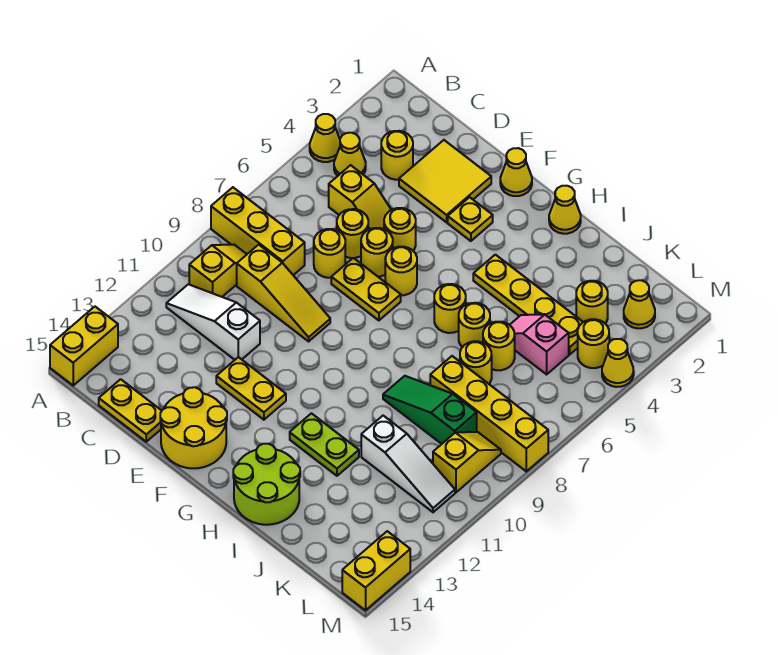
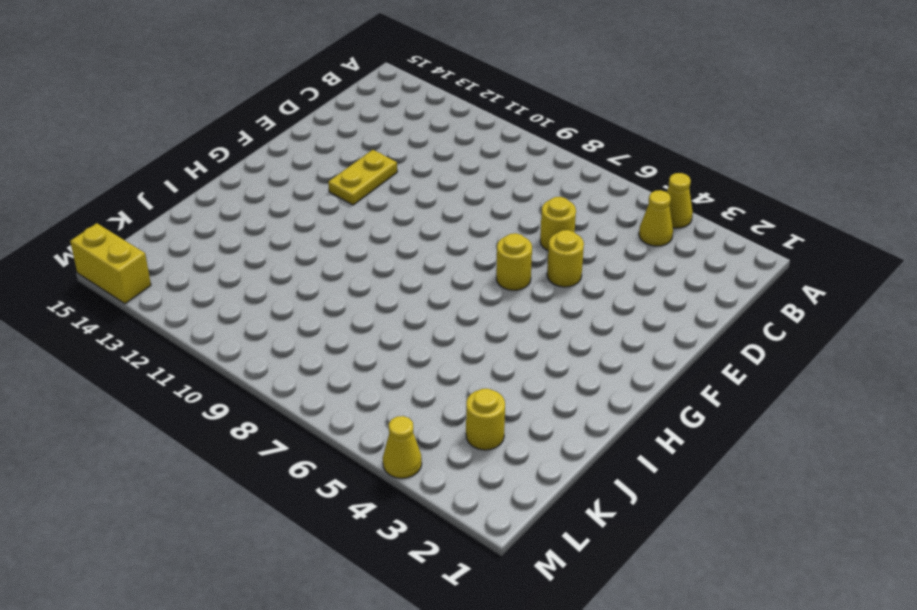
none -> yellow brick A8:C8 level 1
none -> yellow brick A14:A15 level 1
none -> yellow slope B9:B10 level 1 top 10
none -> white slope B11:D11 level 1 top D

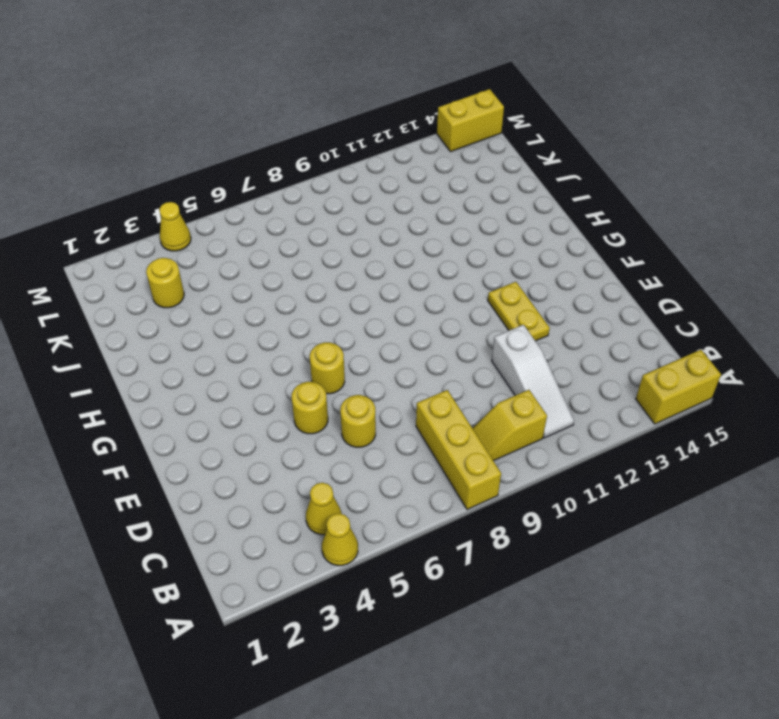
none -> yellow round brick C3 level 1
none -> yellow slope C5:D5 level 1 top C
none -> yellow slope C9:E9 level 1 top C
none -> yellow plate C15:D15 level 1

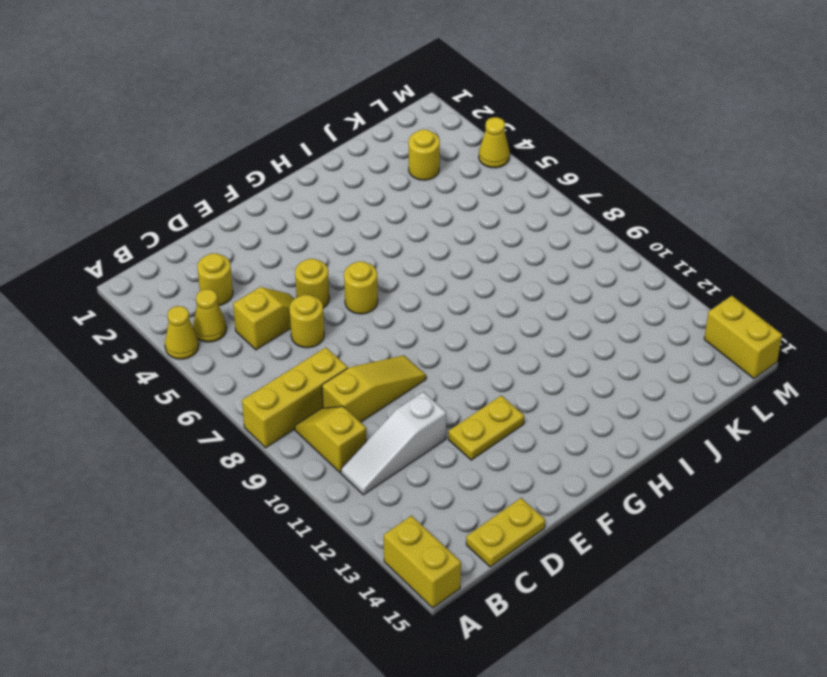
none -> yellow tile D2:E3 level 1
none -> yellow round brick D7 level 1
none -> yellow round brick E6 level 1
none -> yellow plate E7:F7 level 1

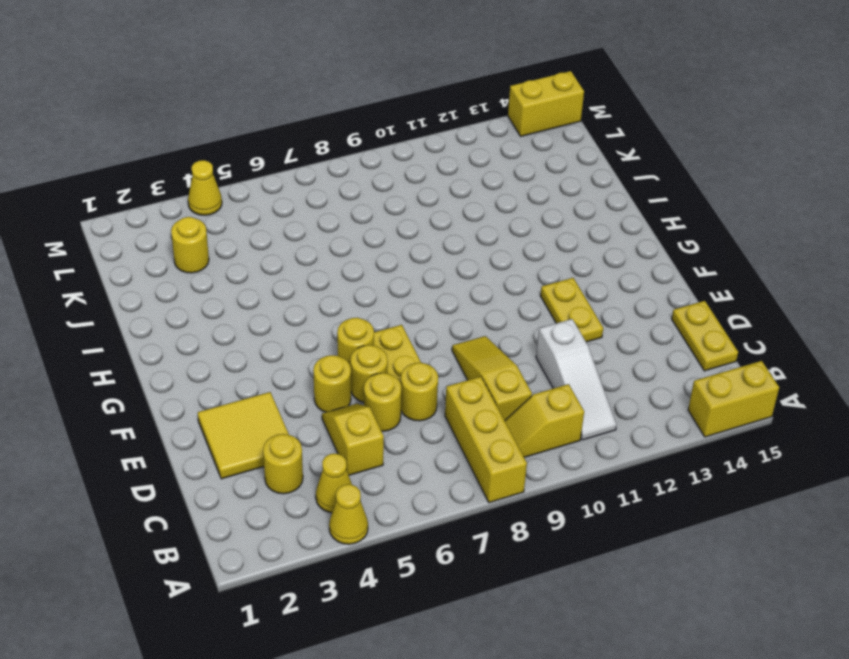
none -> yellow round brick E14:F15 level 1
none -> yellow cone F1 level 1
none -> yellow plate F3 level 1
none -> yellow cone H1 level 1

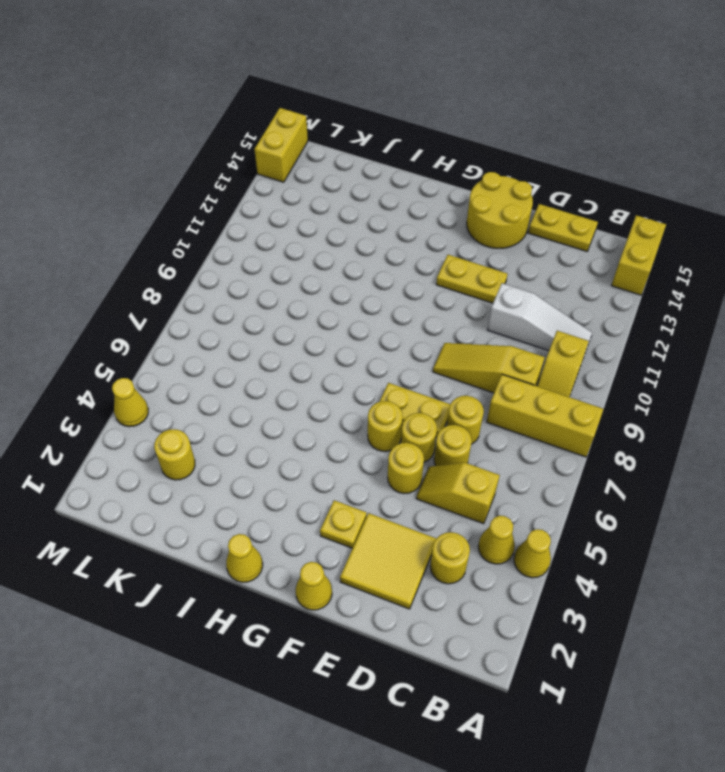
none -> yellow plate H4:K4 level 1
none -> yellow round brick H6 level 1
none -> lime plate H12:I12 level 1
none -> lime round brick H14:I15 level 1

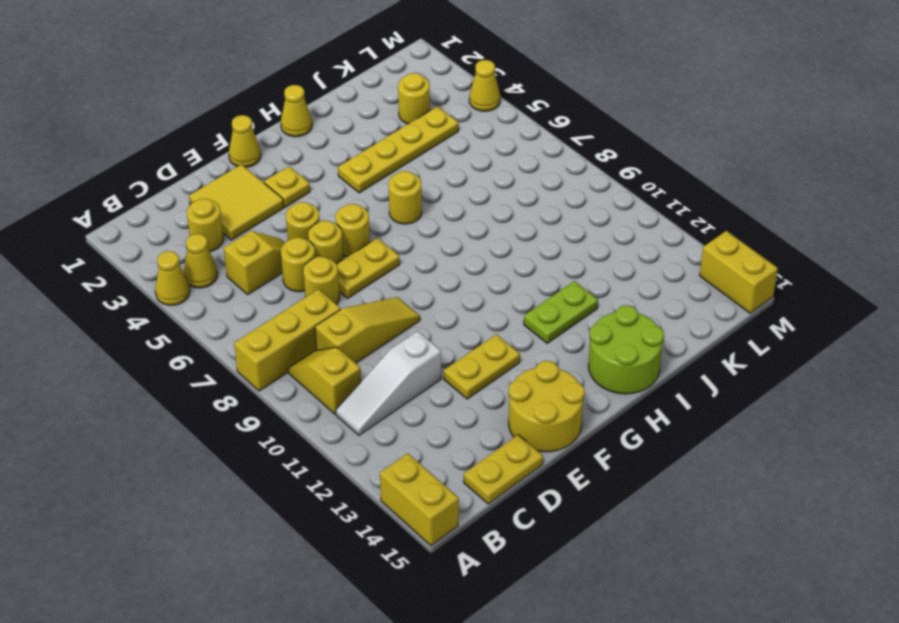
none -> yellow round brick I6 level 1
none -> green slope I9:K9 level 1 top K
none -> pink slope J5:K5 level 1 top K
none -> yellow round brick J6 level 1

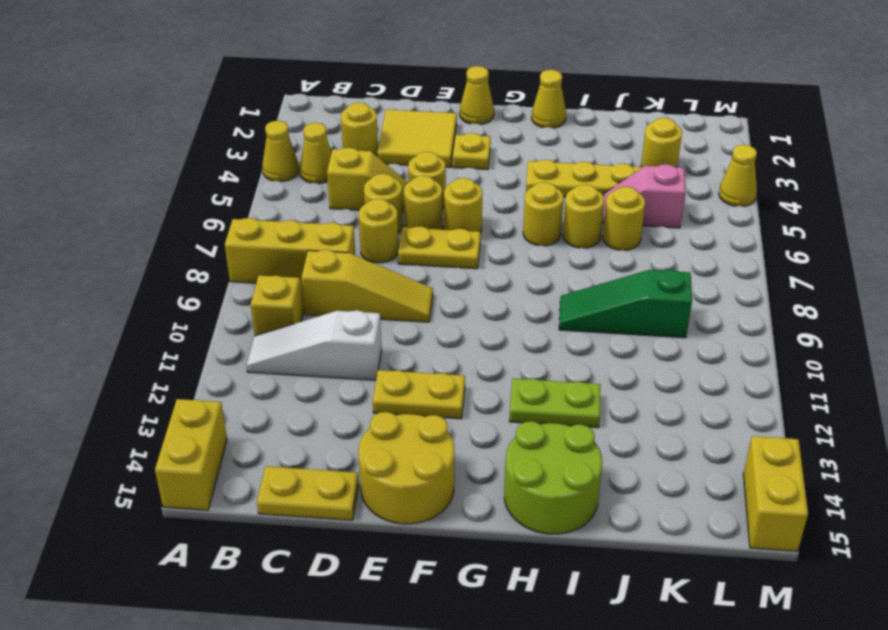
none -> yellow round brick J7 level 1
none -> yellow brick J8:M8 level 1
none -> white slope J11:L11 level 1 top J
none -> yellow cone L2 level 1

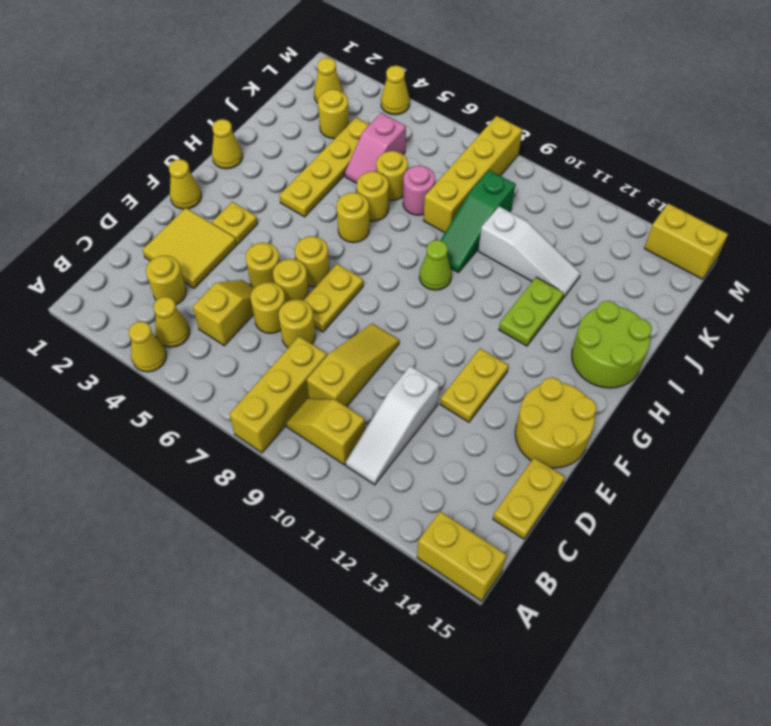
lime cone H9 level 1 -> none
pink round brick J7 level 1 -> yellow round brick J7 level 1
white slope J10:J12 level 1 top 10 -> white slope J11:L11 level 1 top J
none -> yellow round brick L4 level 1
none -> yellow slope L9:L10 level 1 top 10

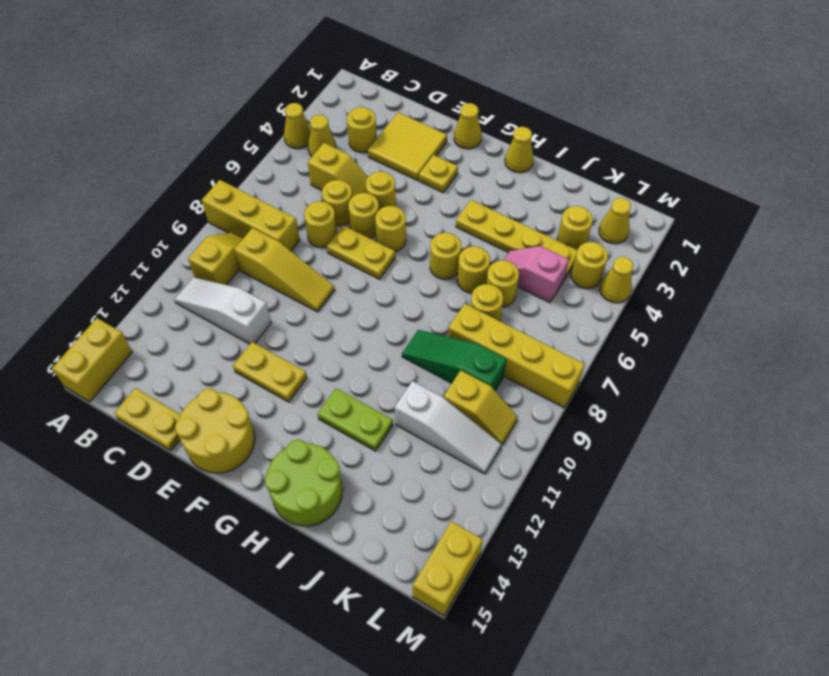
yellow slope K10:L10 level 1 top K -> yellow slope L9:L10 level 1 top 10

